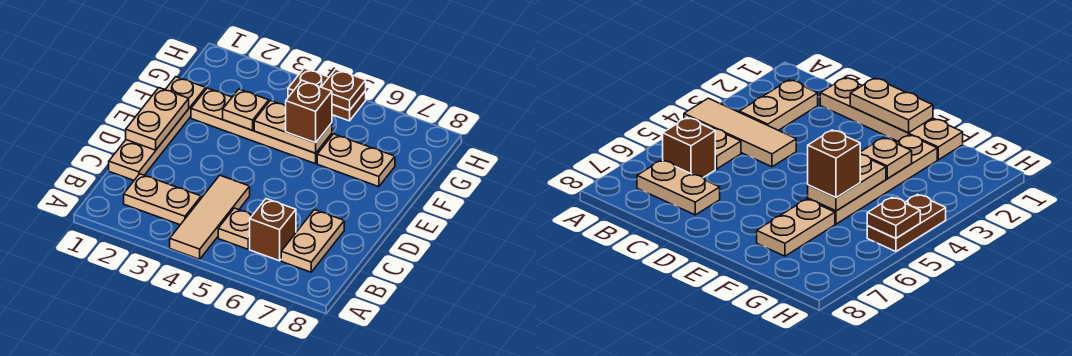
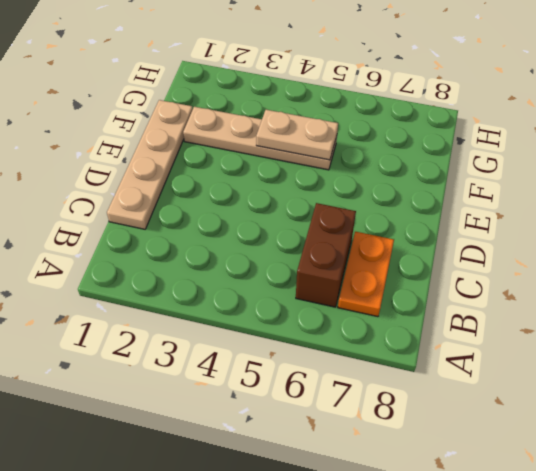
brown brick B6:C6 level 1 -> brown brick B6 level 1
orange plate B7:C7 level 1 -> tan plate B7:C7 level 1
none -> tan tile A4:C4 level 1
none -> tan plate B2:B3 level 1
none -> tan plate B5 level 1

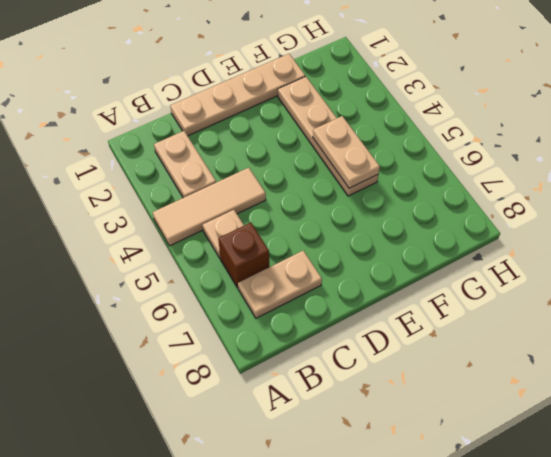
none -> tan plate F6:F7 level 1
none -> brown plate H4:H5 level 1
none -> tan plate D1:E1 level 2

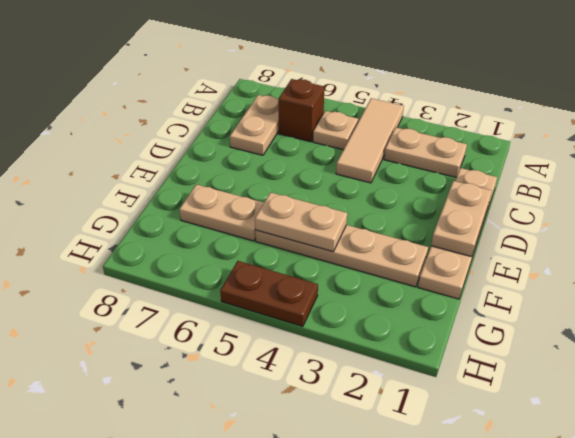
none -> tan plate F3 level 2
none -> brown plate H5 level 2
none -> brown brick F5 level 3

